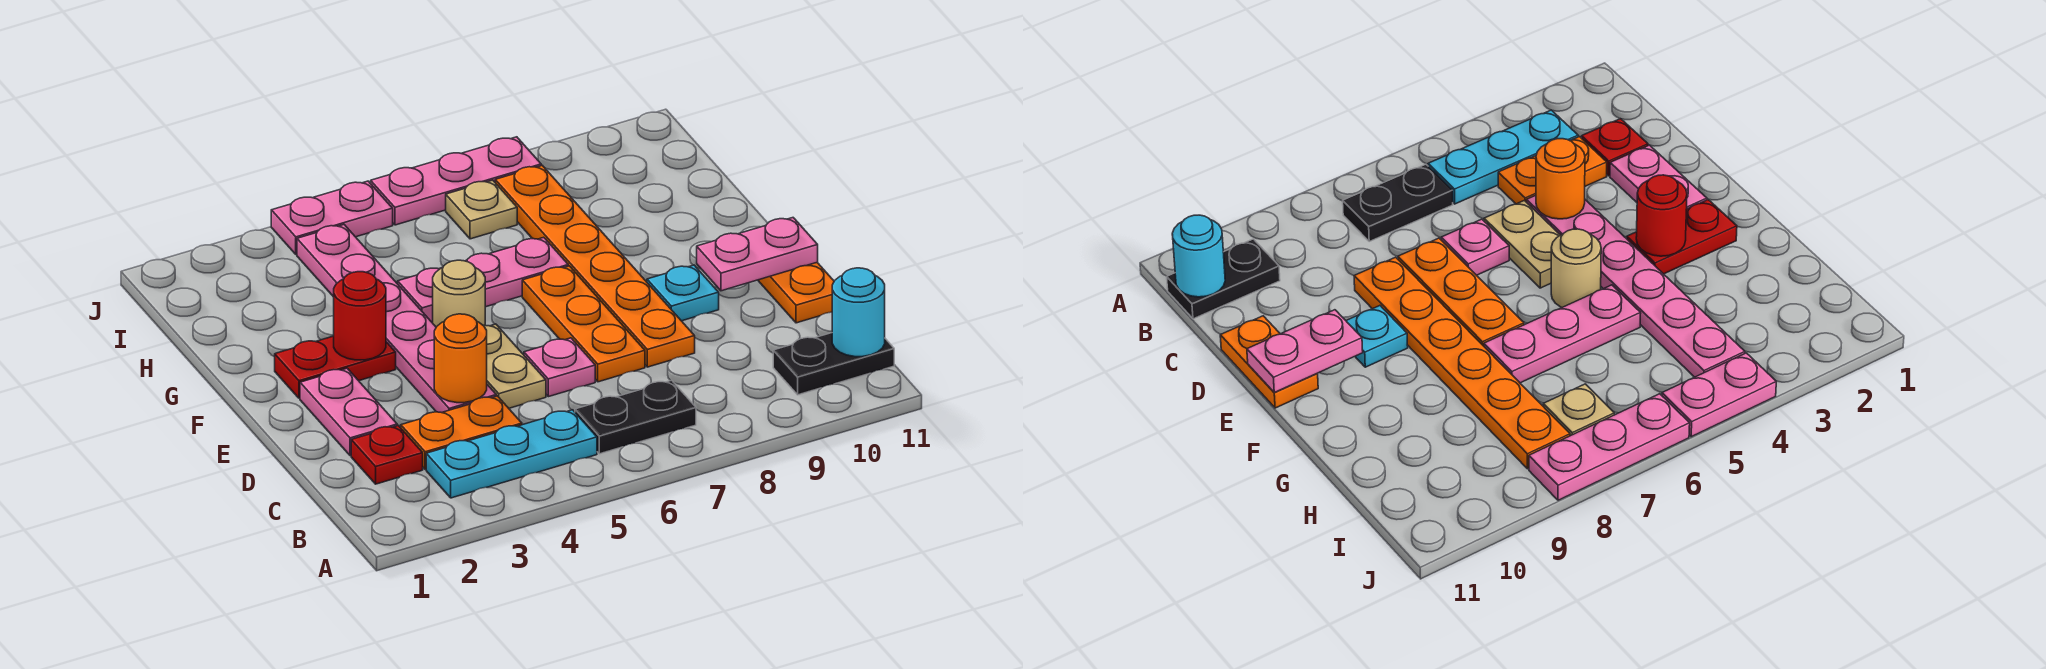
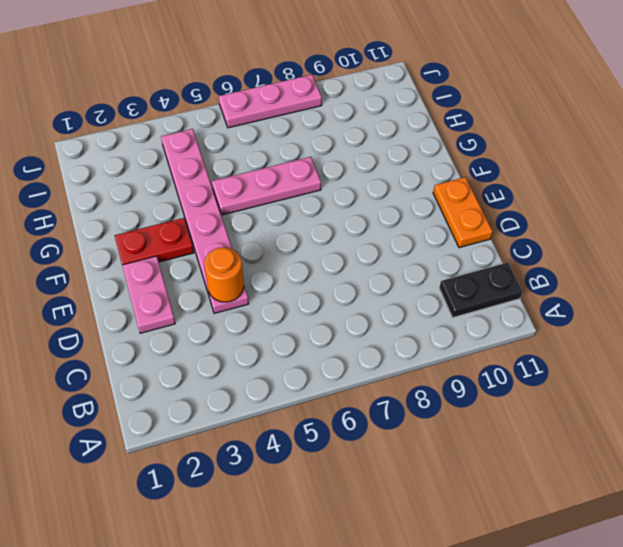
none -> cyan plate B3:B5 level 1
none -> black plate B6:B7 level 1
none -> red plate C2 level 1

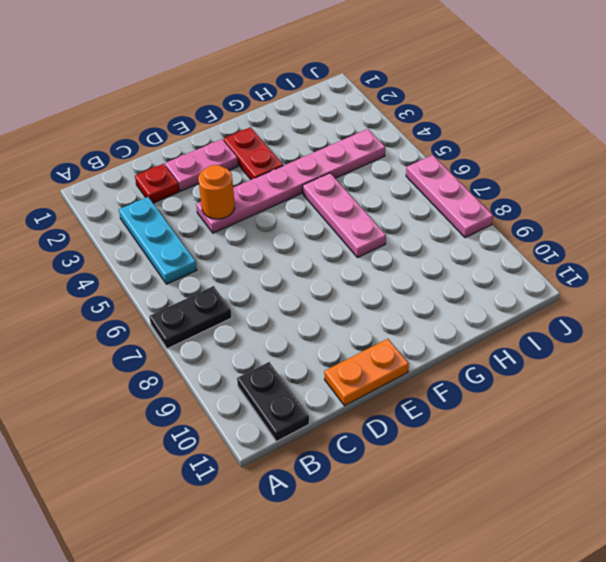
black plate A7:B7 level 1 -> black plate B6:B7 level 1
none -> orange plate C3:C4 level 1
none -> tan plate D5:E5 level 1
none -> pink plate D6 level 1

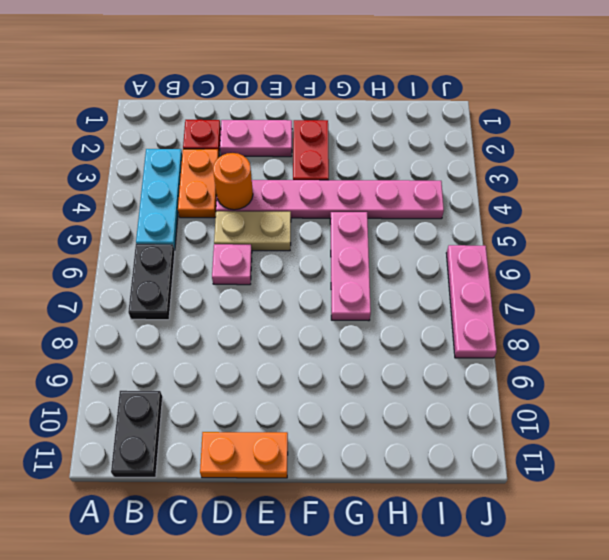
none -> orange plate D7:F7 level 1
none -> orange plate D8:I8 level 1
none -> cyan plate E9 level 1

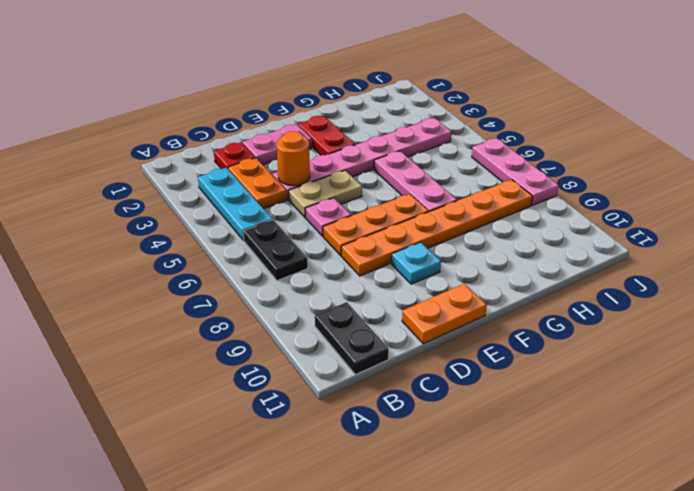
none -> tan round brick F5 level 1
none -> tan plate I7 level 1
none -> pink plate J4:J5 level 1

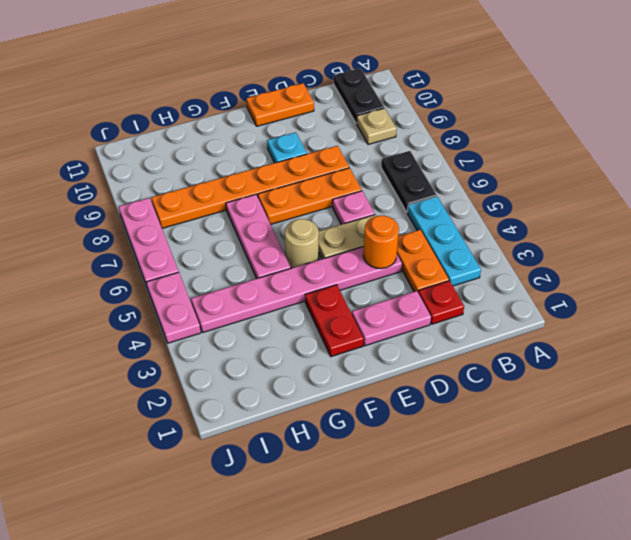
tan plate B9 level 1 -> tan plate I7 level 1
none -> cyan round brick B11 level 2
none -> pink plate E10:E11 level 2
none -> red round brick F3 level 2

